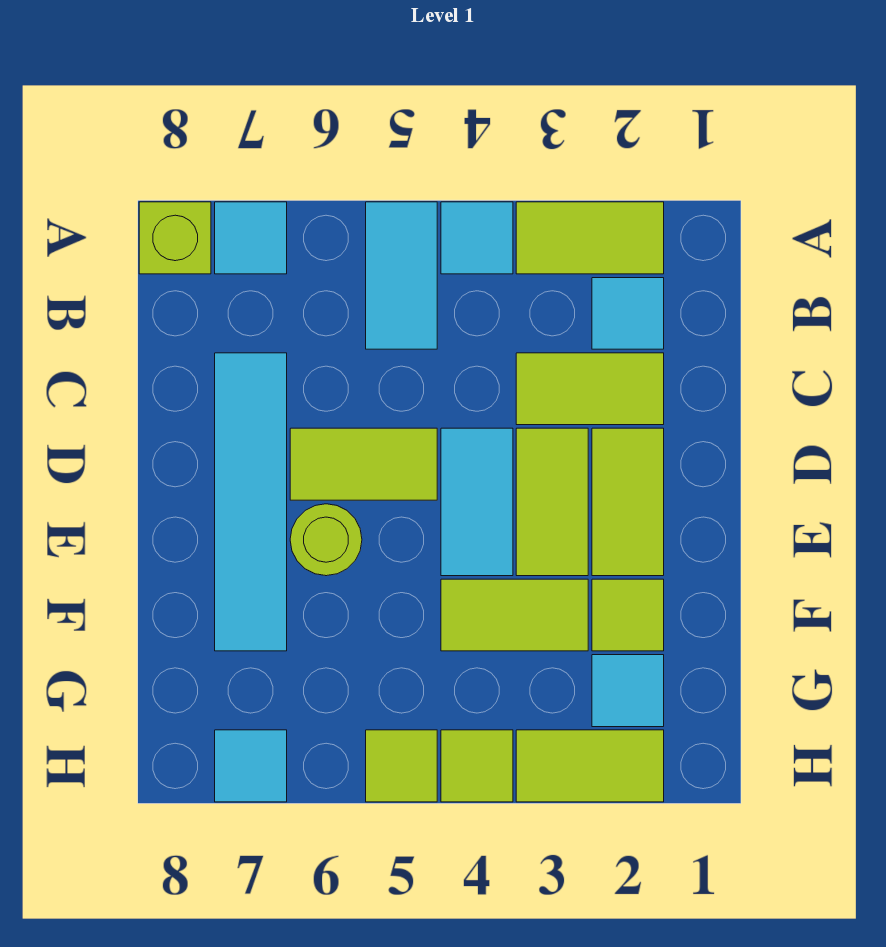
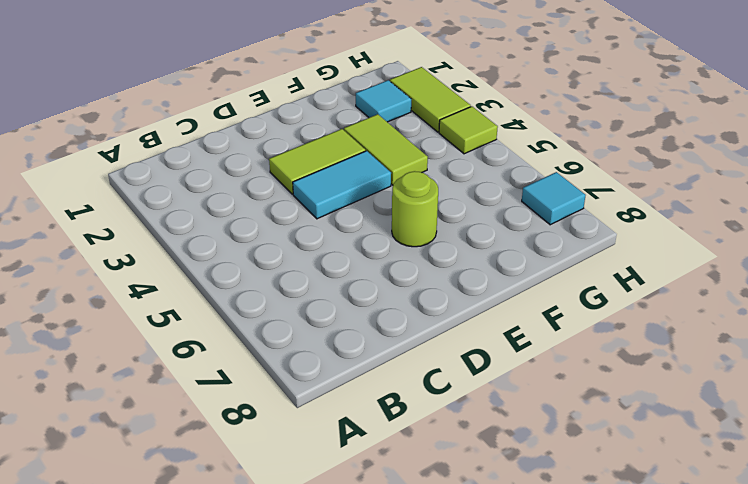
none -> lime tile A2:A3 level 1
none -> cyan tile A4 level 1
none -> cyan tile A5:B5 level 1

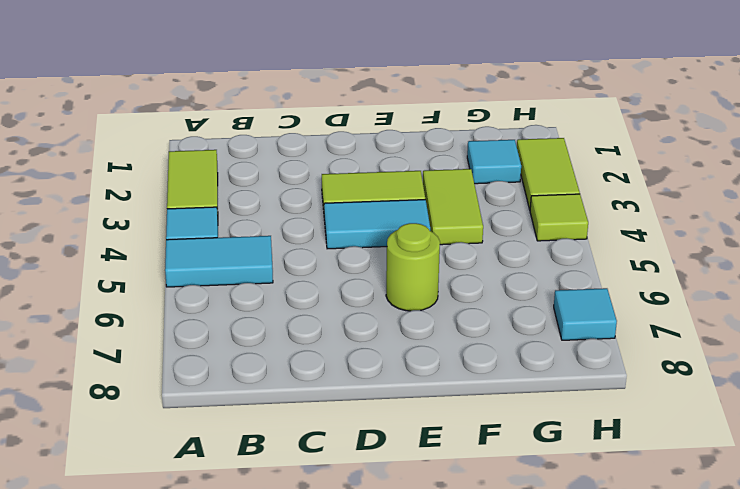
none -> cyan tile A7 level 1
none -> lime brick A8 level 1
none -> cyan tile B2 level 1

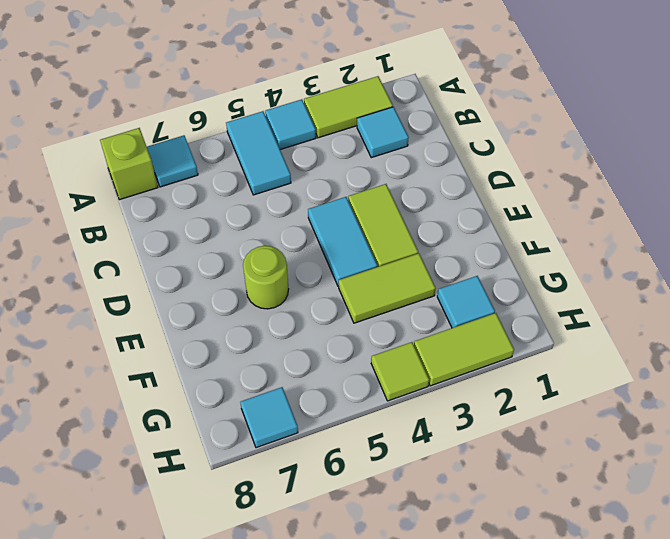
none -> lime tile C2:C3 level 1
none -> cyan tile C7:F7 level 1
none -> lime tile D2:E2 level 1

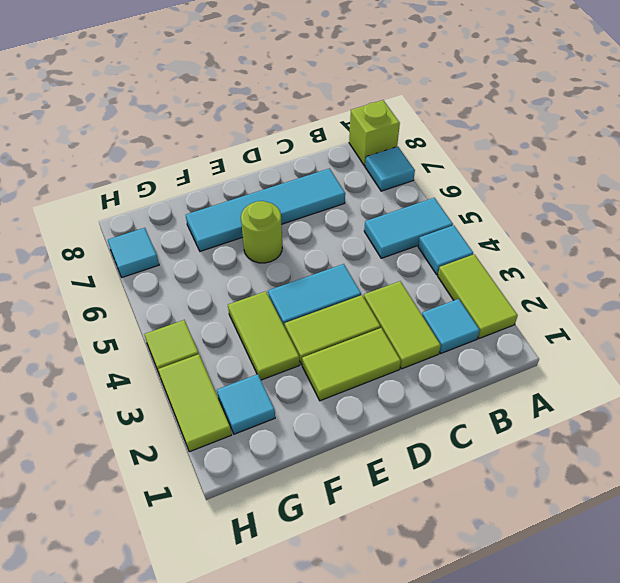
none -> lime tile D5:D6 level 1
none -> lime tile F2 level 1
none -> lime tile H5 level 1

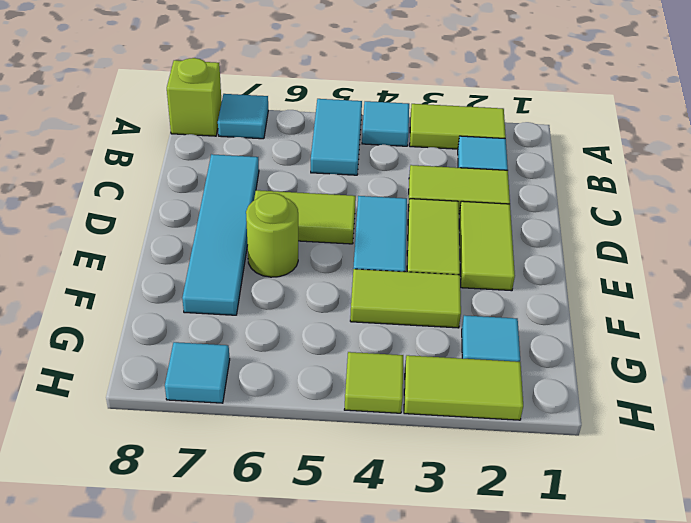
none -> lime tile F2 level 1
none -> lime tile H5 level 1

